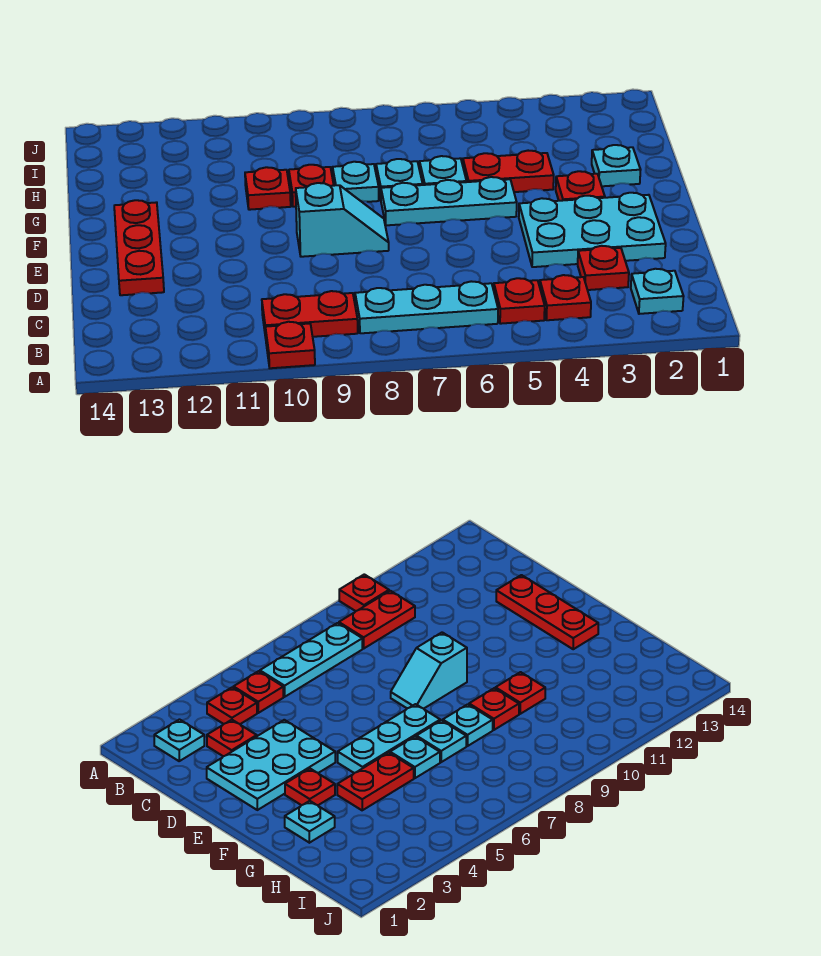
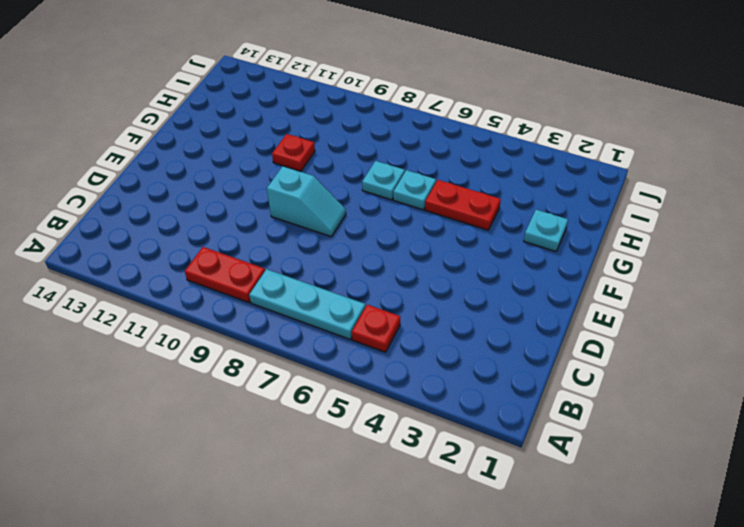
none -> red plate A10 level 1
none -> cyan plate B2 level 1
none -> red plate B4 level 1

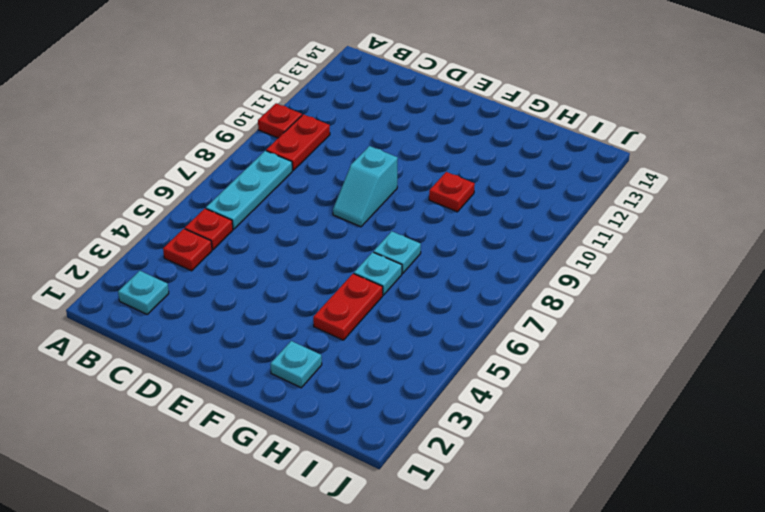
none -> red plate C3 level 1
none -> cyan plate D2:E4 level 1
none -> red plate D13:F13 level 1

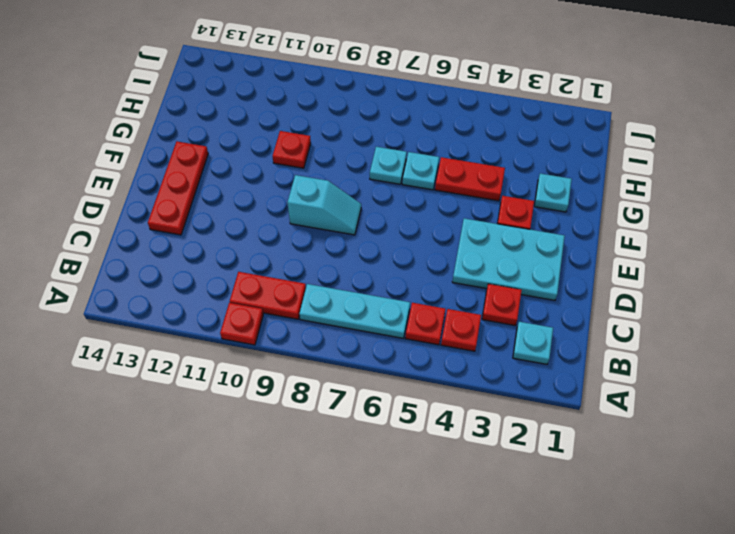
none -> cyan plate F5:F7 level 1
none -> cyan plate G8 level 1
none -> red plate G9 level 1

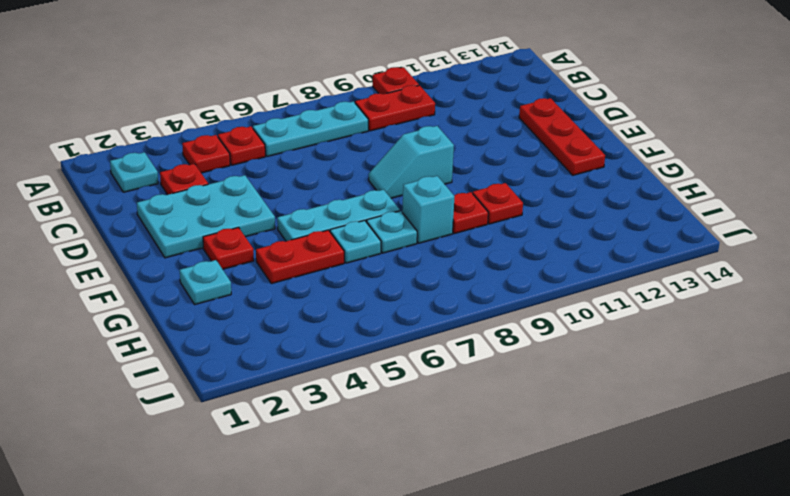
cyan brick G8 level 1 -> cyan plate G8 level 1

